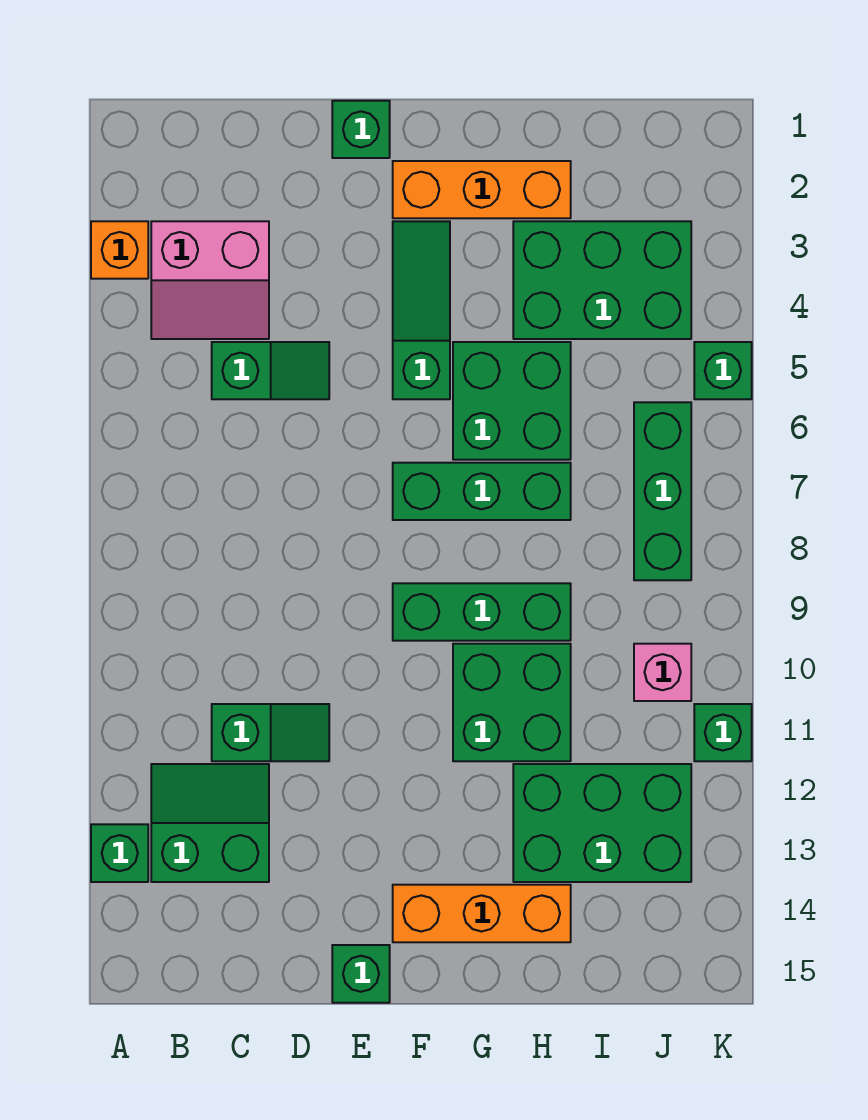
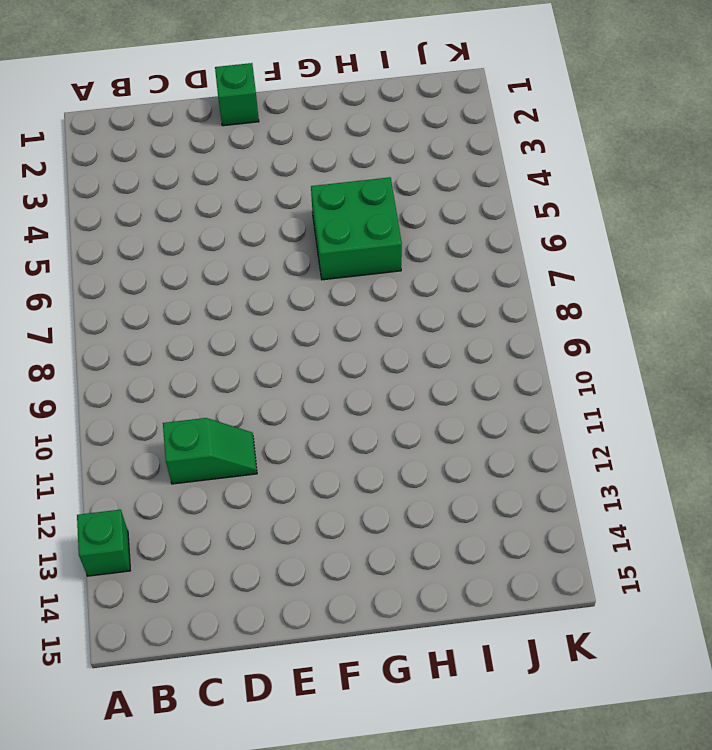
none -> orange brick A3 level 1
none -> pink slope B3:C4 level 1 top 3
none -> green slope B12:C13 level 1 top 13

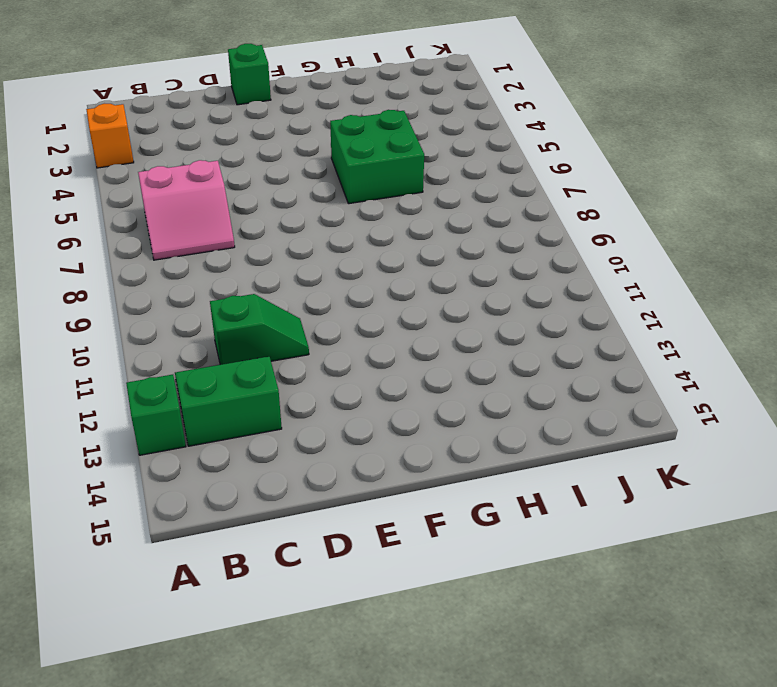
pink slope B6:C7 level 1 top 6 -> pink slope B3:C4 level 1 top 3
none -> green slope C5:D5 level 1 top C
none -> green brick E15 level 1
none -> orange brick F2:H2 level 1

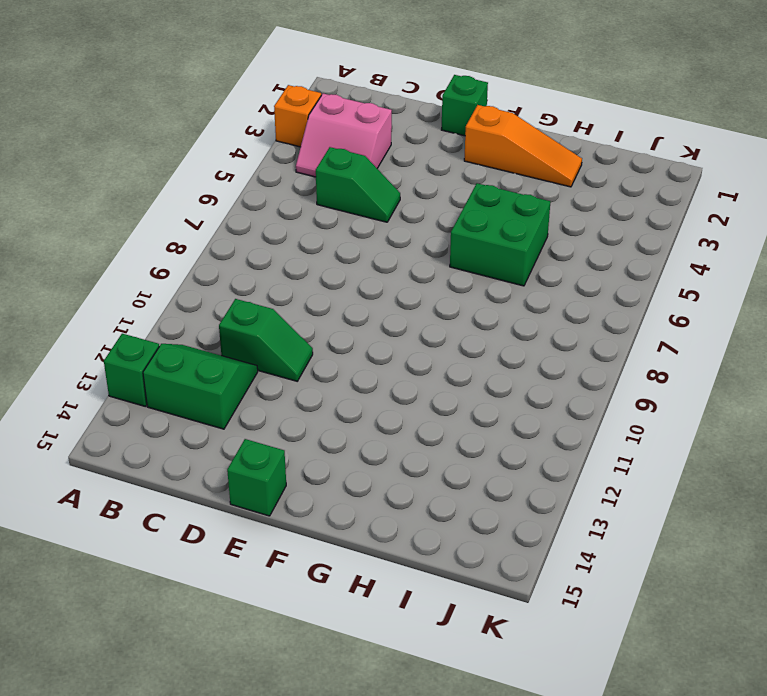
orange slope F2:H2 level 1 top F -> orange brick F2:H2 level 1
none -> green slope F3:F5 level 1 top 5
none -> green brick F7:H7 level 1
none -> green brick F9:H9 level 1

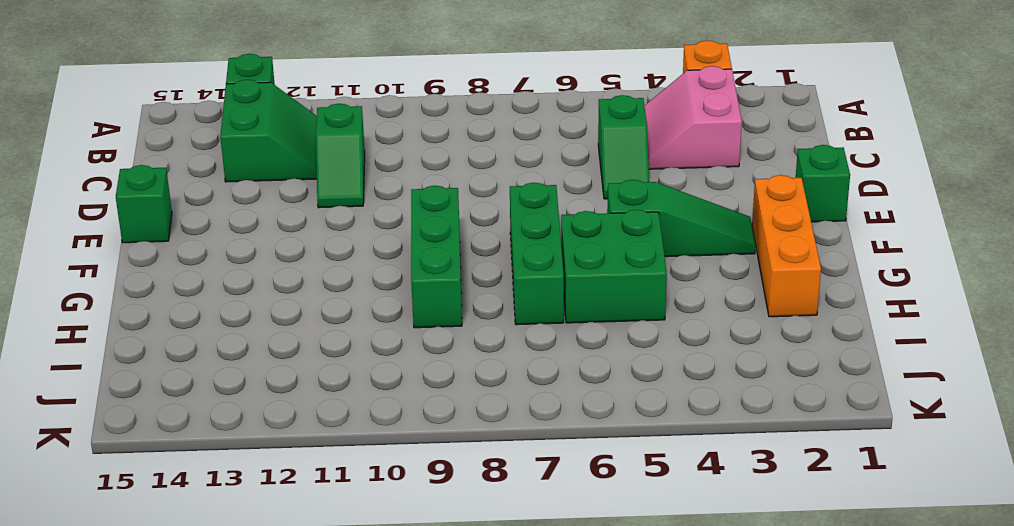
none -> orange brick F14:H14 level 1
none -> green brick G10:H11 level 1
none -> green brick H3:J4 level 1

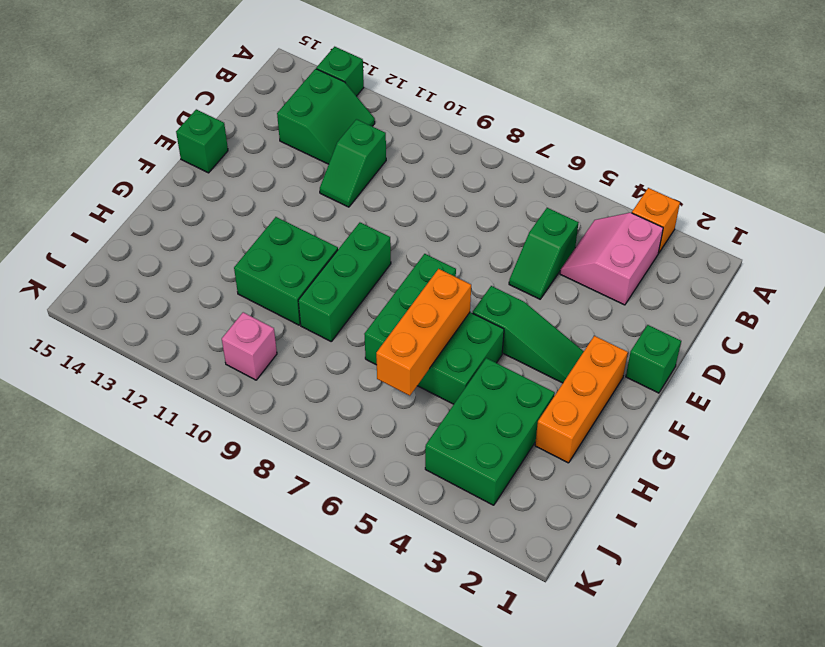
orange brick G6:I6 level 2 -> orange brick F14:H14 level 1
none -> green brick H12:J13 level 1
none -> green brick J6:J8 level 1
none -> green brick K5 level 1

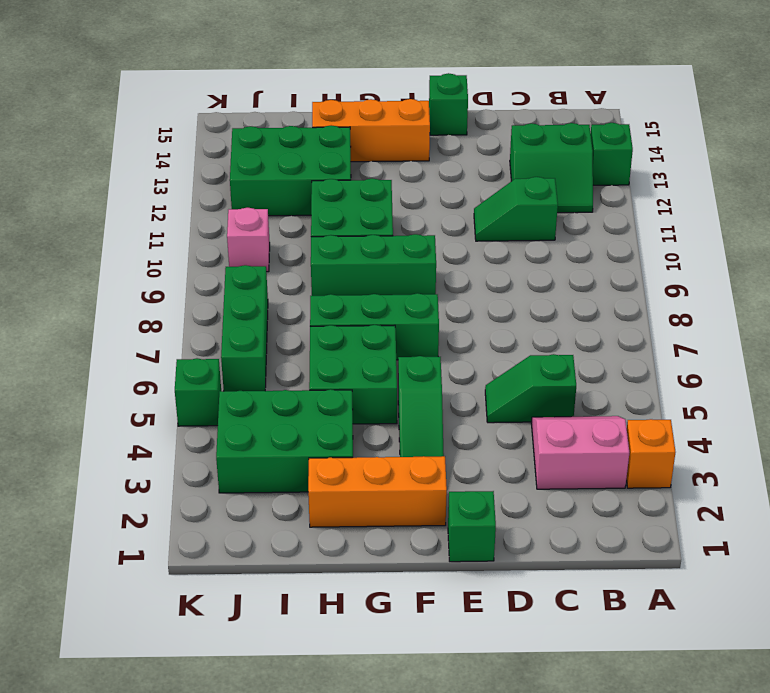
none -> green brick K11 level 1

